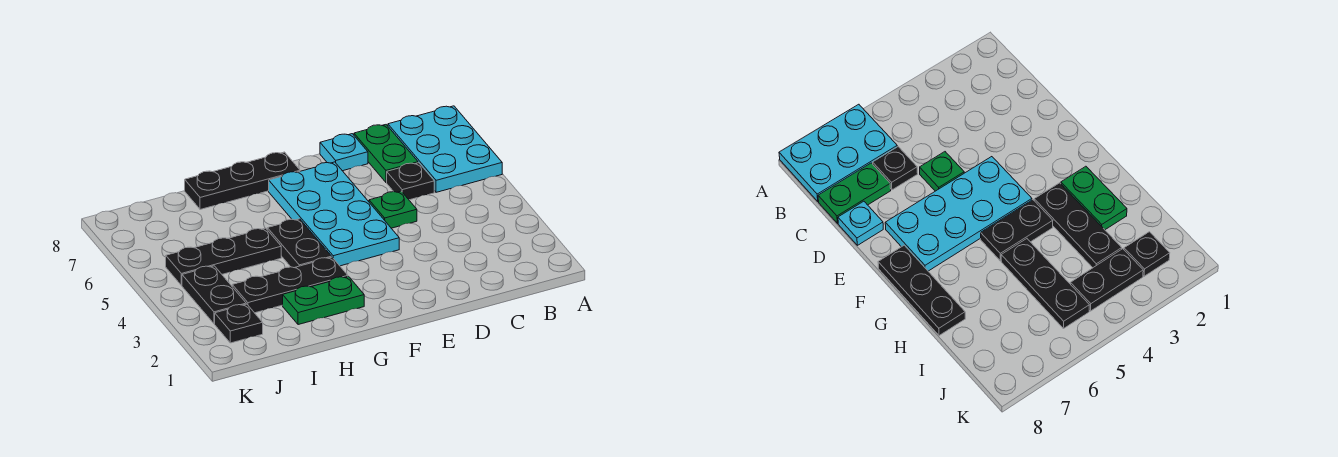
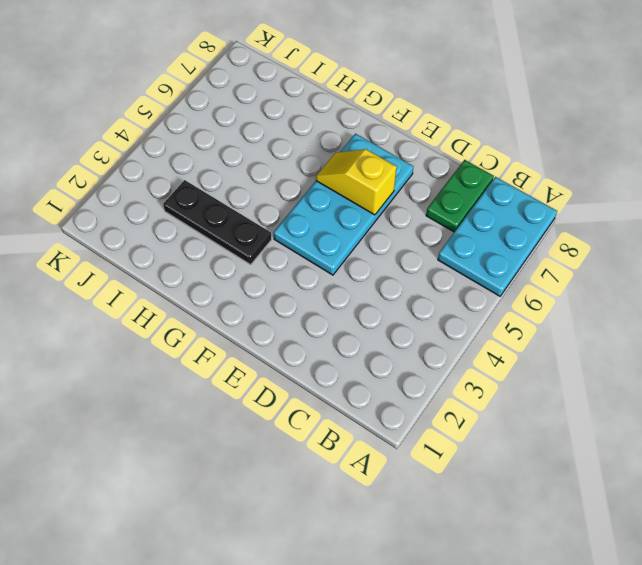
yellow slope E6:F6 level 2 top E -> none
none -> black plate C6 level 1
none -> green plate D5 level 1
none -> cyan plate D8 level 1

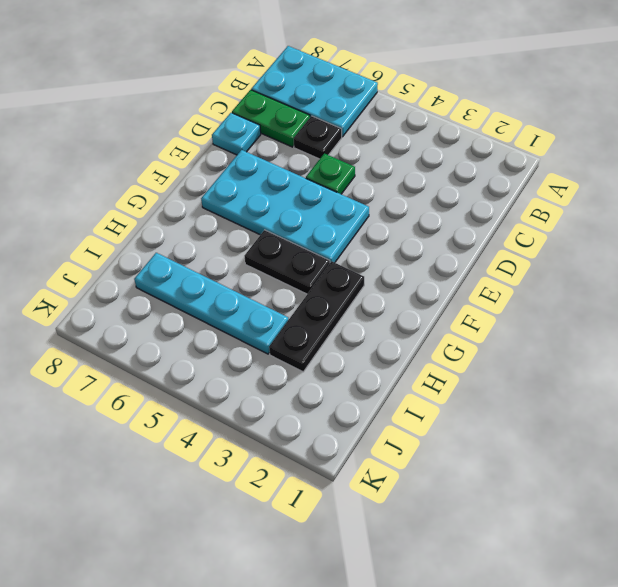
cyan plate I4:I7 level 1 -> black plate H5:J5 level 1
none -> black plate F8:H8 level 1
none -> green plate G2:H2 level 1
none -> black plate J2 level 1

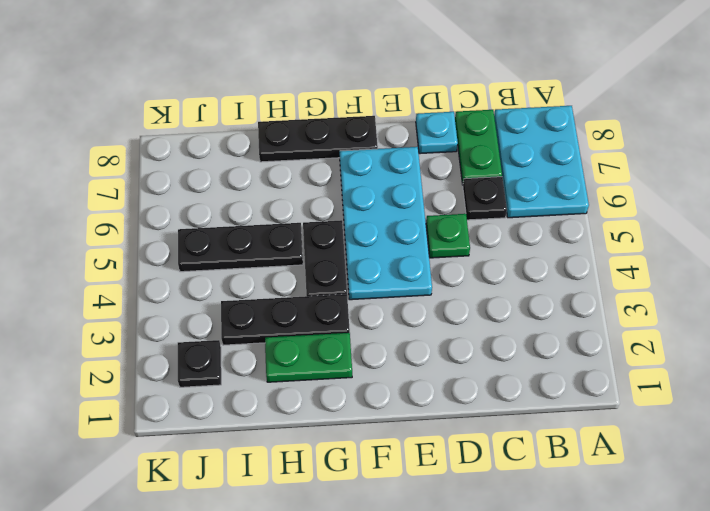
none -> black plate J3:J4 level 1

